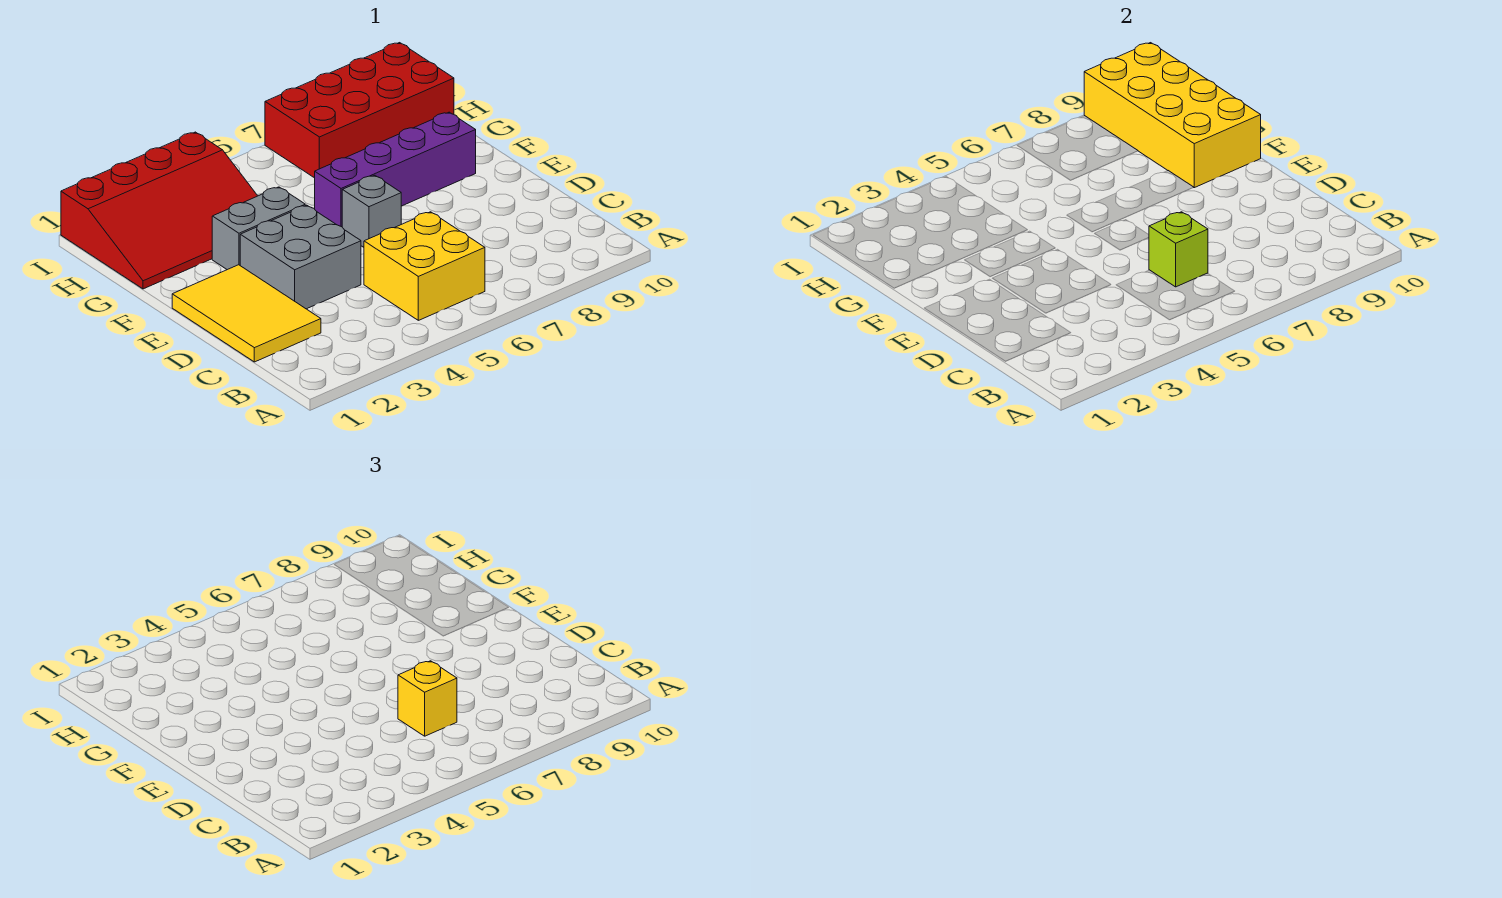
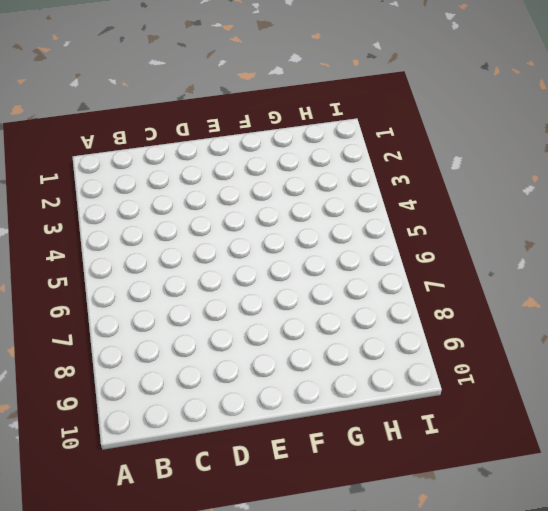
none -> yellow brick B5:C6 level 1
none -> yellow tile C1:E2 level 1

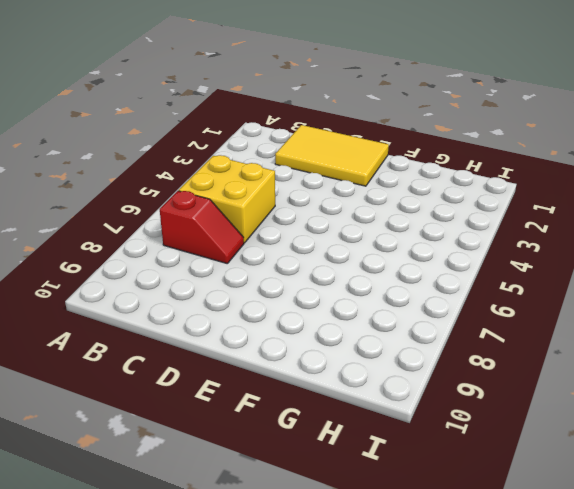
red slope B7:C7 level 1 top B -> none
none -> grey brick D3:E4 level 1
none -> grey brick E6 level 1

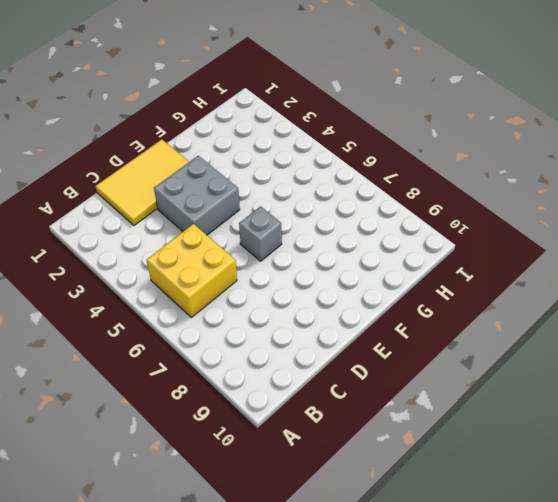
none -> grey brick F3:F4 level 1
none -> purple brick F6:F9 level 1

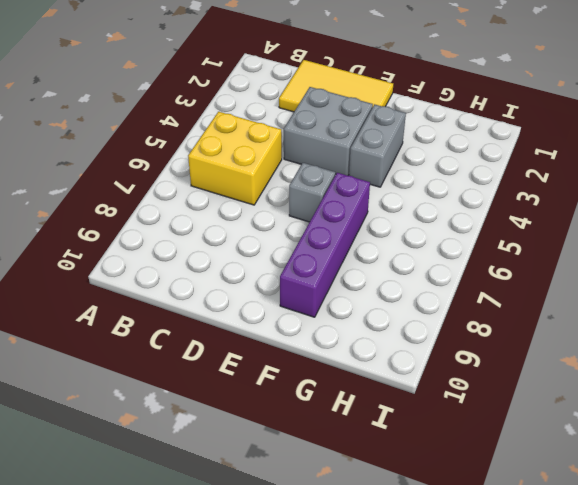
none -> red slope G1:I4 level 1 top I
none -> red brick H7:I10 level 1

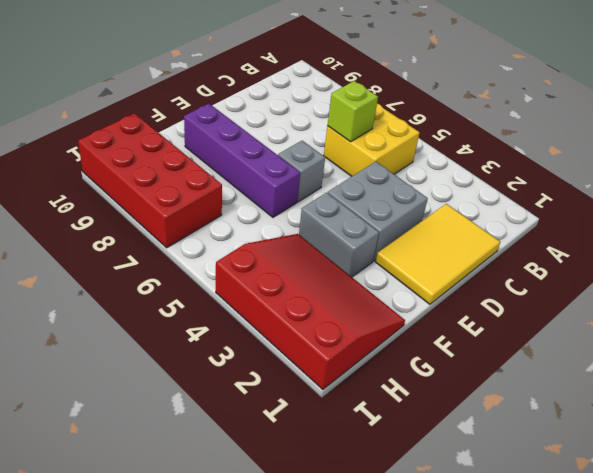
none -> yellow brick F9:I10 level 2
none -> yellow brick C6 level 3

